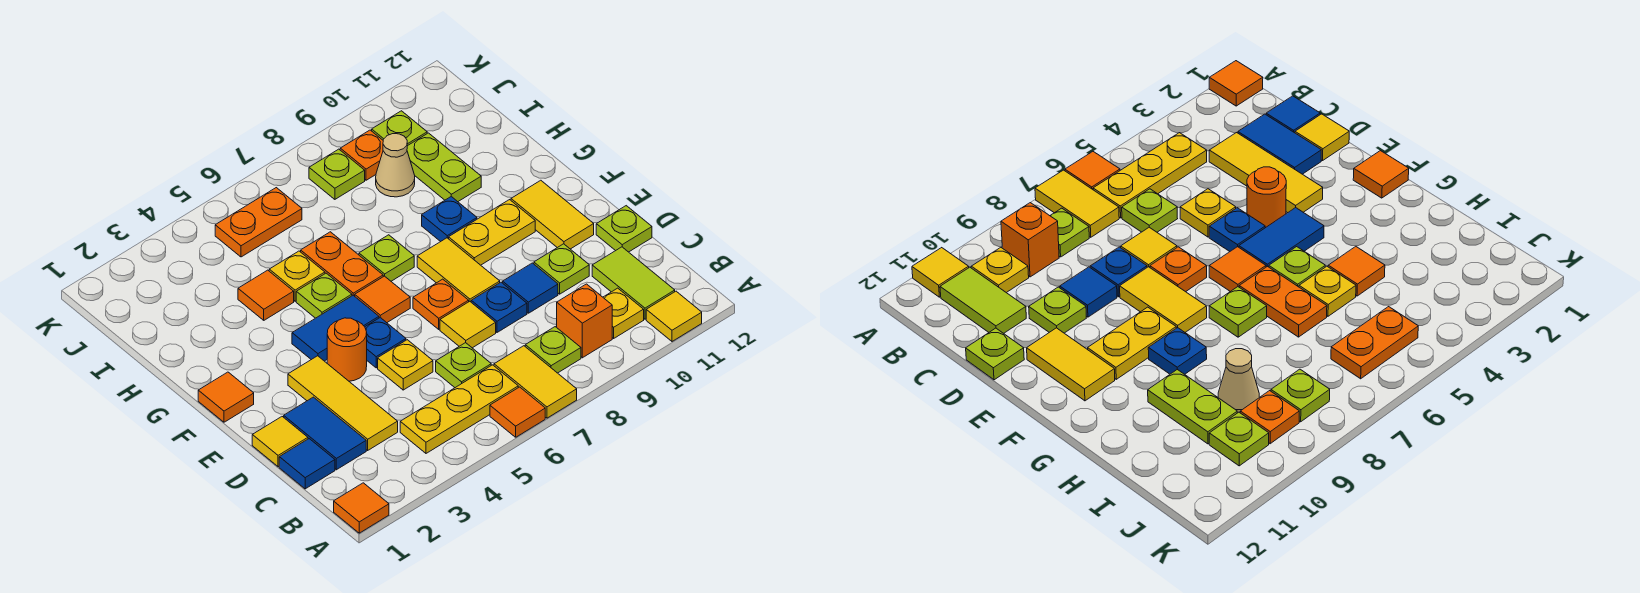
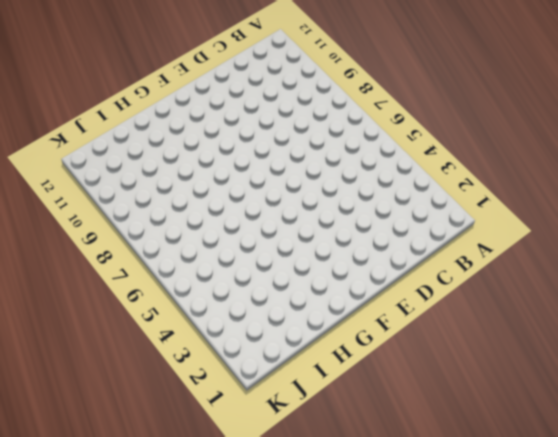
none -> orange tile A1 level 1
none -> orange tile A6 level 1
none -> yellow tile A7:B7 level 1
none -> yellow tile A11 level 1

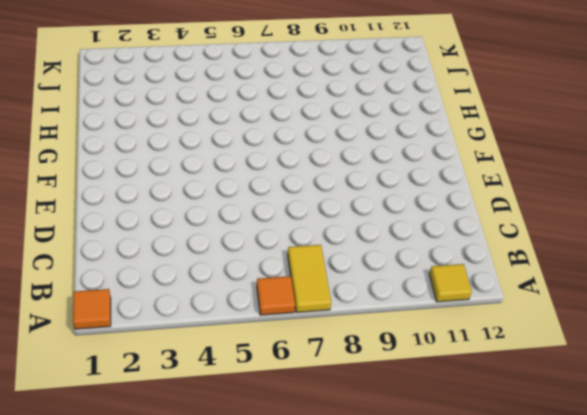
none -> yellow plate B4:B6 level 1
none -> lime plate B8 level 1
none -> orange brick B9 level 1
none -> yellow plate B10 level 1

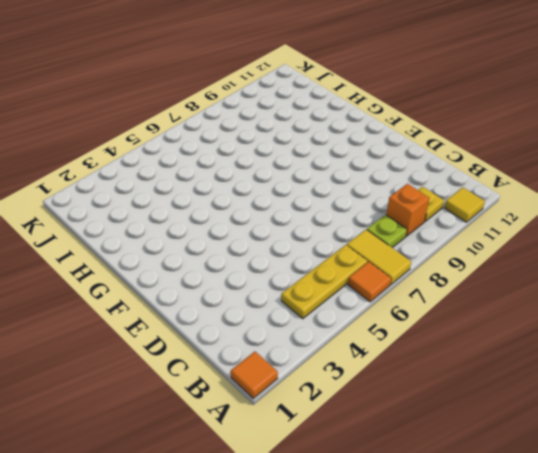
none -> lime tile B11:C11 level 1
none -> blue tile C1 level 1
none -> blue tile C2:D2 level 1
none -> yellow tile C3:E3 level 1

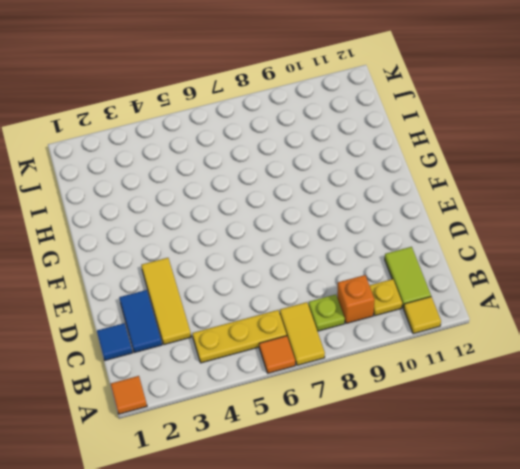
none -> lime plate C6 level 1
none -> yellow tile D1 level 1
none -> yellow plate D5 level 1
none -> yellow tile D7 level 1

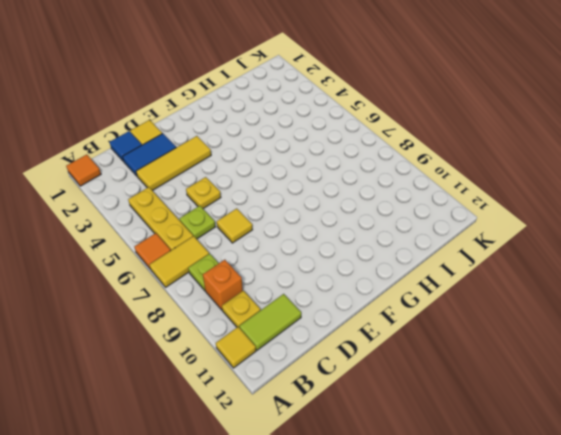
none -> blue plate D8 level 1
none -> blue tile D9 level 1
none -> lime plate D10 level 1
none -> lime plate D12 level 1

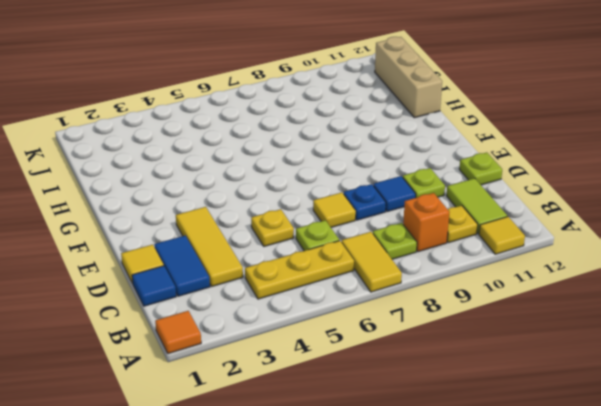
tan brick H12:J12 level 1 -> none
none -> orange tile A6 level 1
none -> orange round brick E4 level 1
none -> blue plate E5 level 1
none -> orange plate E7 level 1

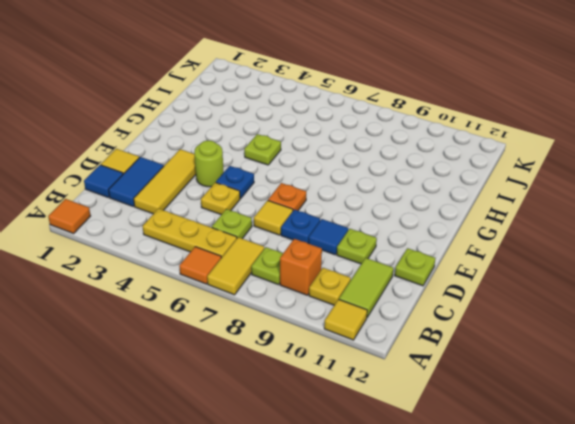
lime round brick E4 level 1 -> orange round brick E4 level 1
none -> yellow tile E8:F8 level 1
none -> yellow tile E11:F11 level 1
none -> orange tile F1 level 1
none -> blue tile F4:F5 level 1

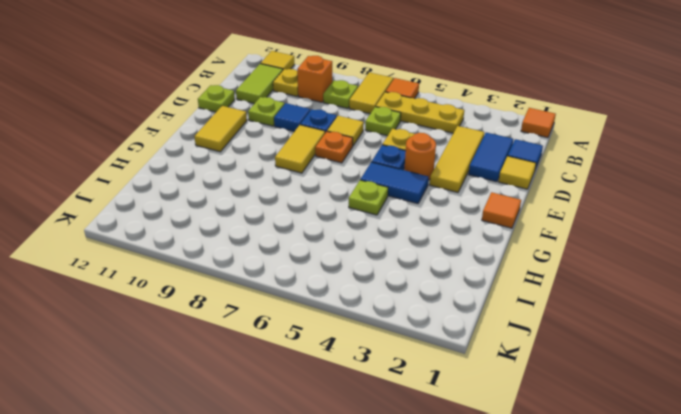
none -> orange tile F6 level 1
none -> yellow plate F9:F10 level 1
none -> orange plate G6:H6 level 1
none -> lime plate G7 level 1

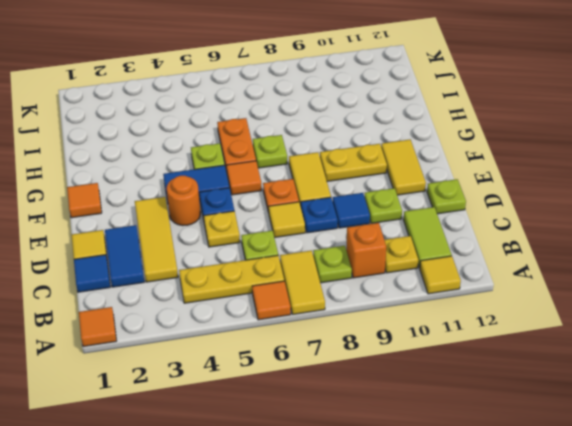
none -> blue plate G9 level 1
none -> orange tile H4 level 1
none -> yellow plate H5 level 1
none -> lime plate H10:I10 level 1

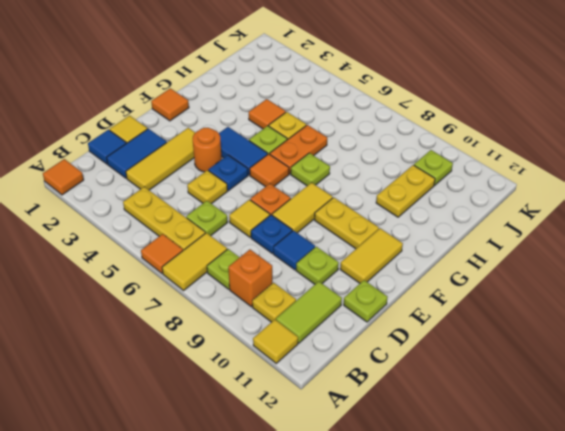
yellow plate H10:I10 level 1 -> lime plate H10:I10 level 1
none -> blue plate G9 level 1
none -> tan cone I9 level 1
none -> orange plate J5:J6 level 1
none -> lime plate J8 level 1

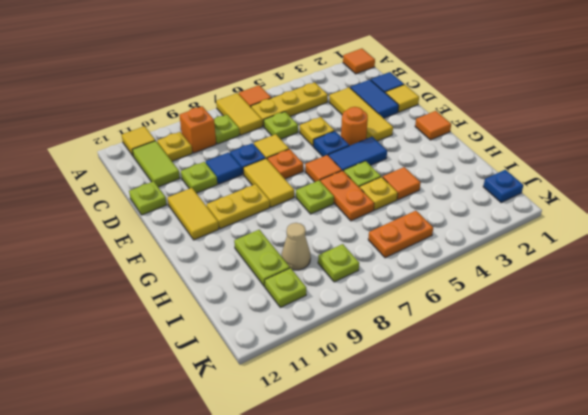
blue plate J1 level 1 -> blue plate G9 level 1
none -> orange plate J9 level 1

